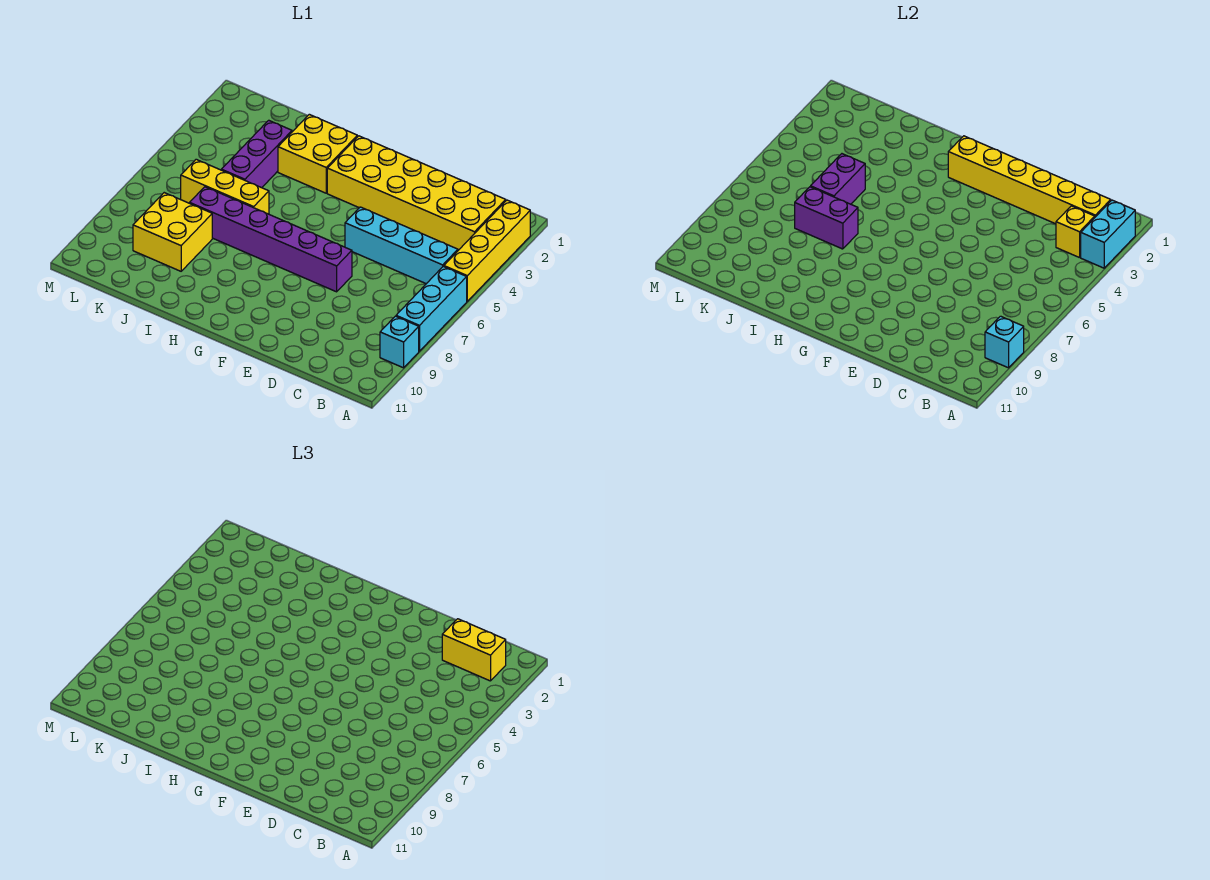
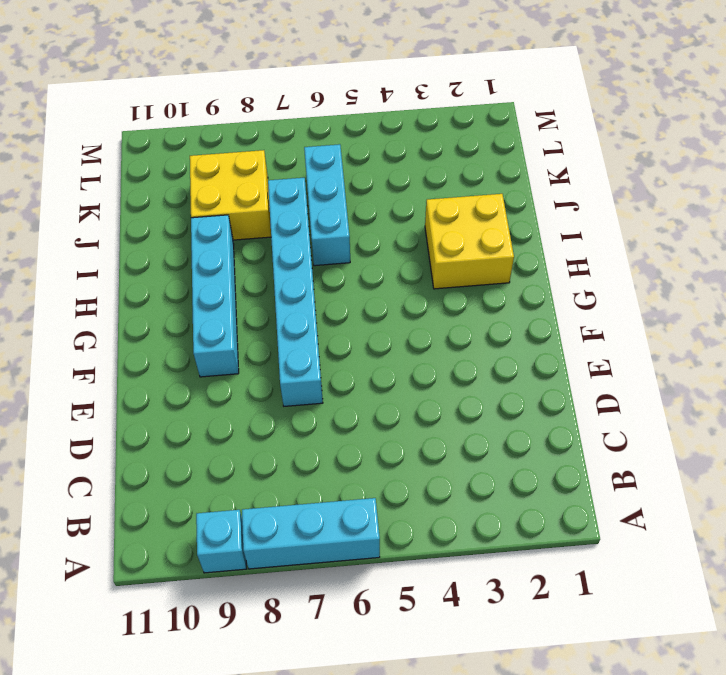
cyan brick E7:J7 level 1 -> purple brick E7:J7 level 1
cyan brick F9:I9 level 1 -> cyan brick B5:E5 level 1
cyan brick I6:K6 level 1 -> yellow brick I6:K6 level 1
none -> yellow brick A2:A5 level 1
none -> yellow brick B2:G3 level 1
none -> purple brick J3:J5 level 1

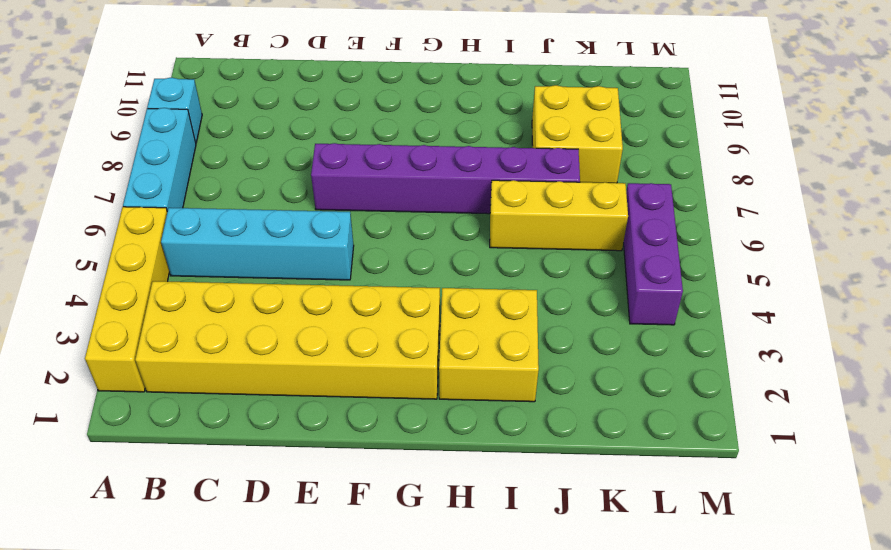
purple brick L4:L6 level 1 -> purple brick J3:J5 level 1
none -> cyan brick A2:A3 level 2
none -> cyan brick A9 level 2
none -> yellow brick B2:G2 level 2

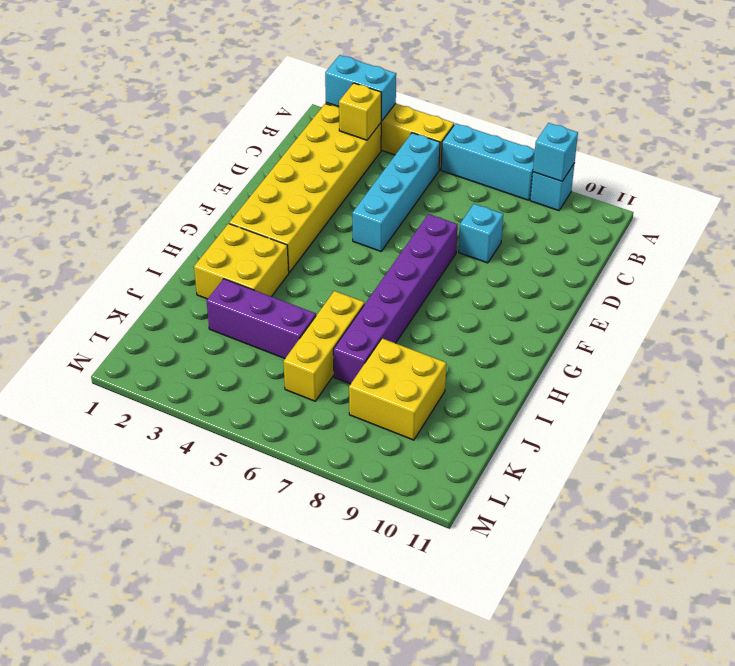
cyan brick D8 level 1 -> none
none -> yellow brick B2:G2 level 2
none -> purple brick I7:J7 level 2
none -> purple brick J5:J6 level 2

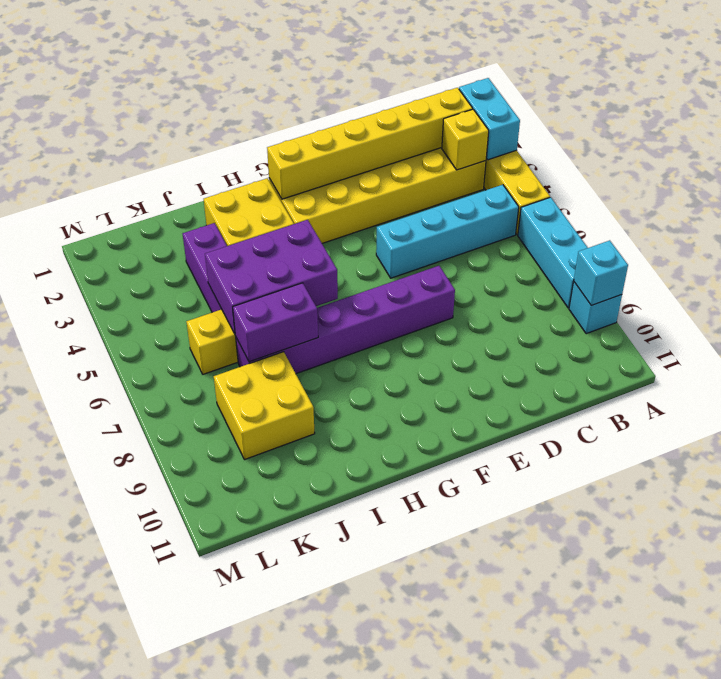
purple brick H5:J6 level 2 -> purple brick J5:J6 level 2
none -> yellow brick B2:C2 level 3

